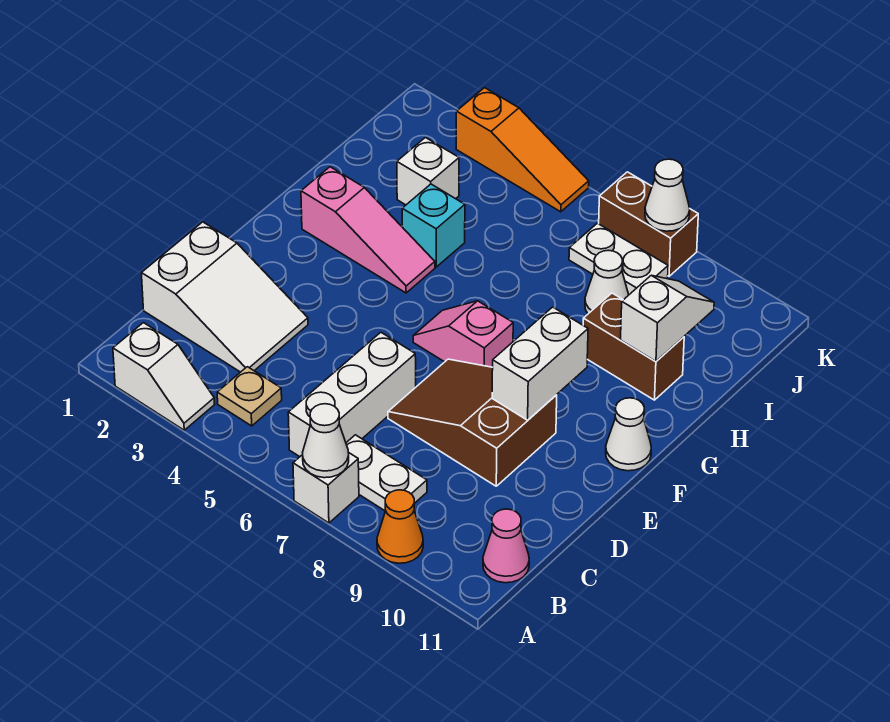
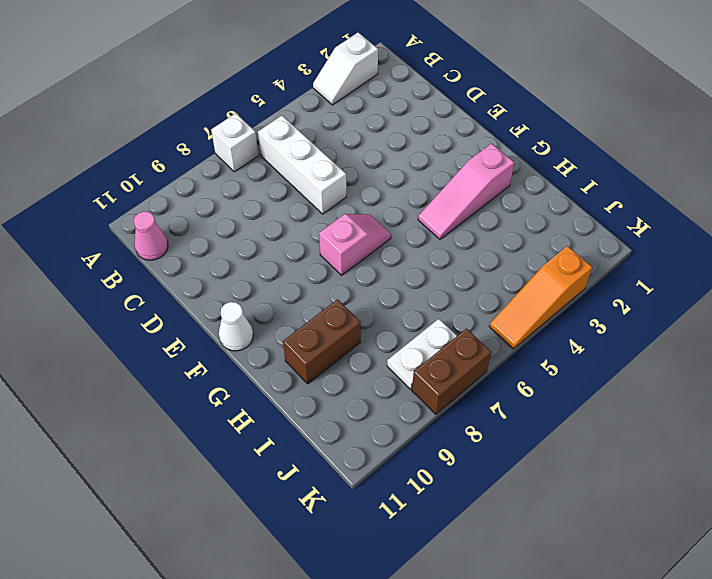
none -> orange cone A9 level 1
none -> tan plate B4 level 1
none -> white plate B7:B8 level 1

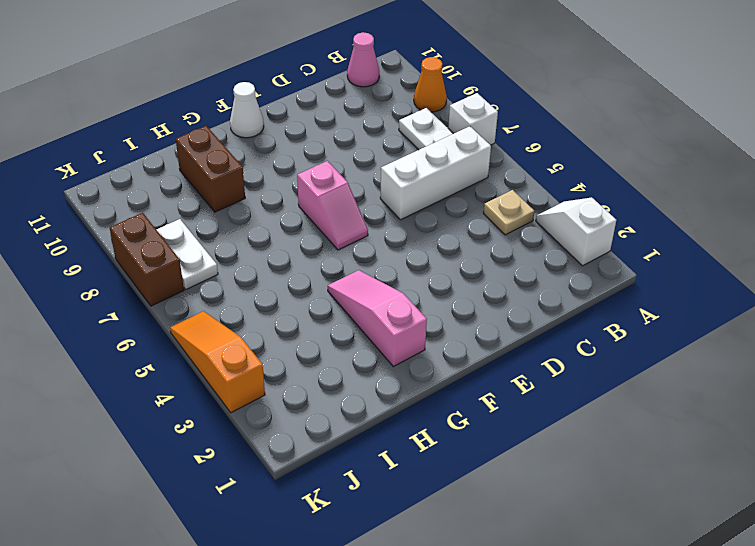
none -> white slope C1:D3 level 1 top 1
none -> brown slope D7:E9 level 1 top 9
none -> cyan brick H4 level 1

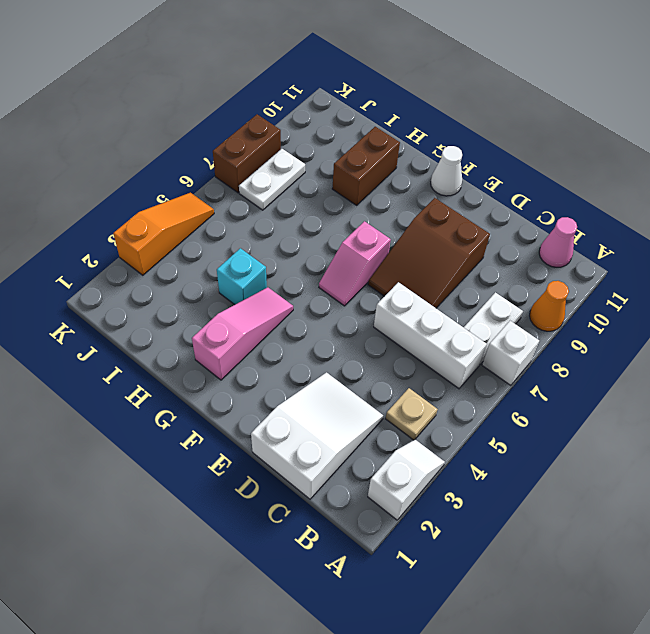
none -> white brick I3 level 1
none -> white cone I8 level 1
none -> white cone A7 level 2

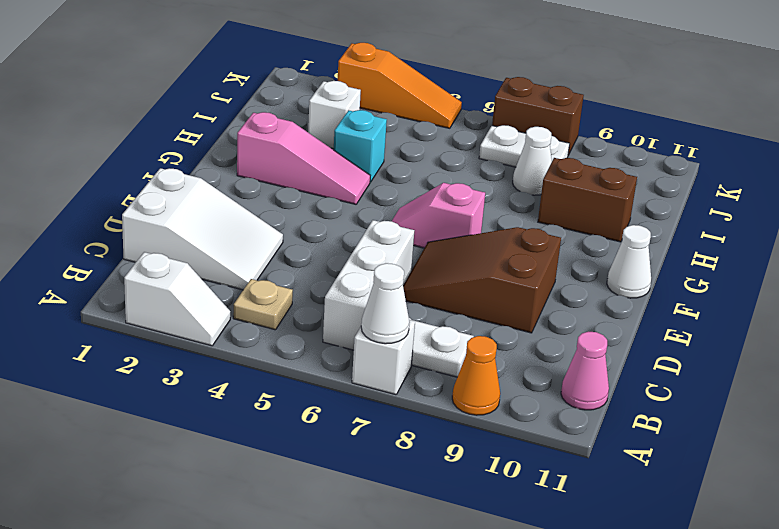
none -> white brick E9:F9 level 2
none -> white slope H10:I10 level 2 top H
none -> white cone K8 level 2

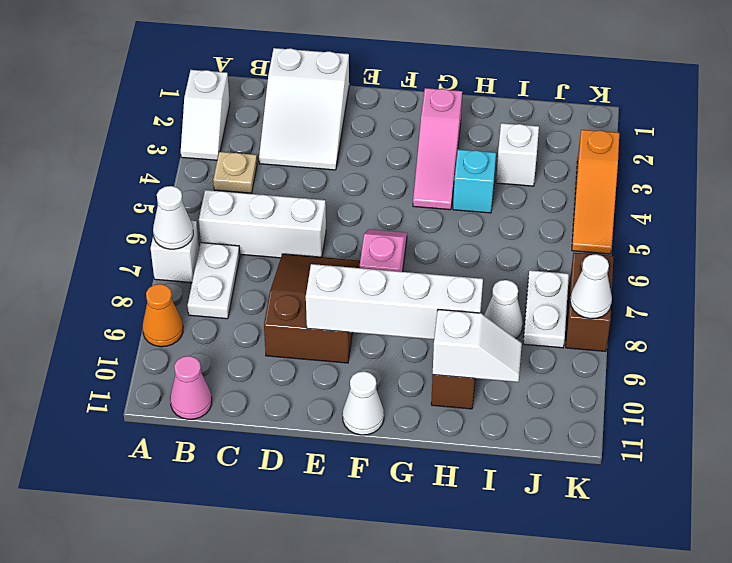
white brick E9:H9 level 2 -> white brick E9:F9 level 2

